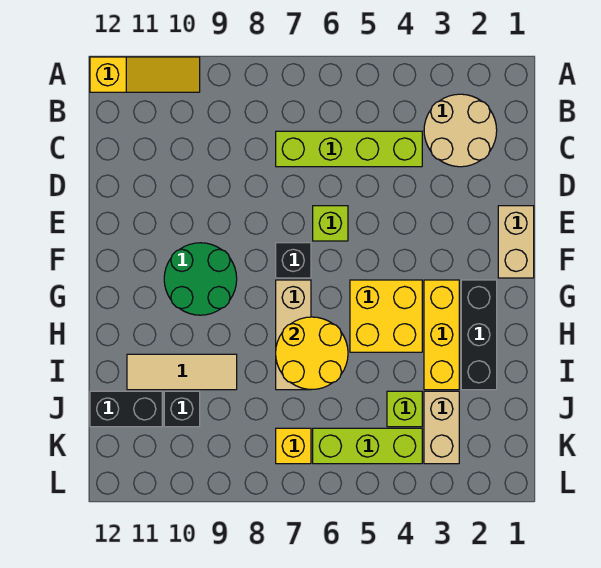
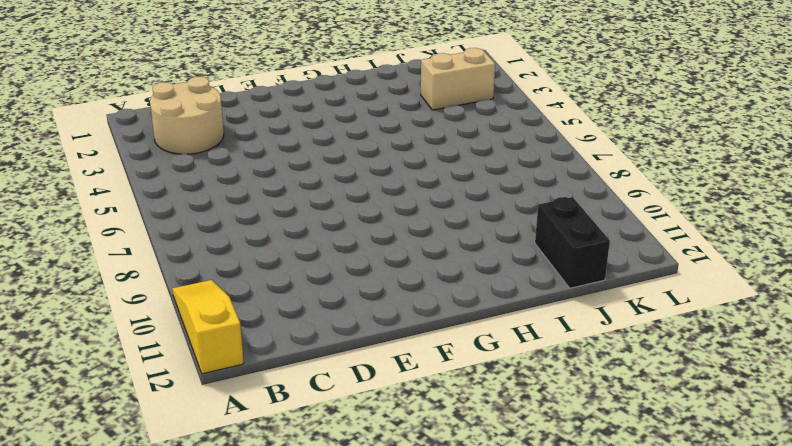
none -> lime brick C4:C7 level 1
none -> tan brick E1:F1 level 1
none -> lime brick E6 level 1

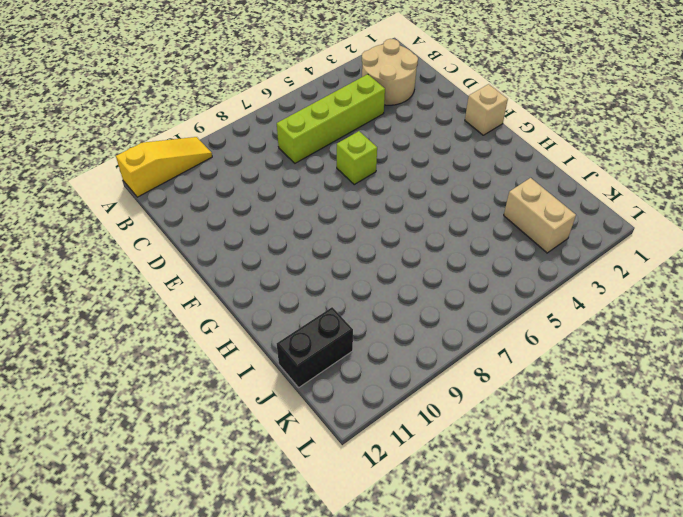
tan brick F1 level 1 -> tan brick E1:F1 level 1
none -> black brick F7 level 1
none -> green round brick F9:G10 level 1
none -> black brick G2:I2 level 1

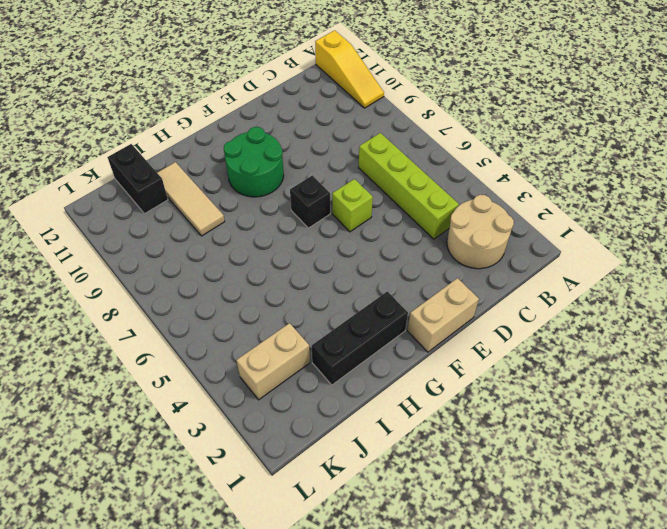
none -> yellow brick G3:I3 level 1
none -> yellow brick G4:H5 level 1
none -> tan brick G7:I7 level 1

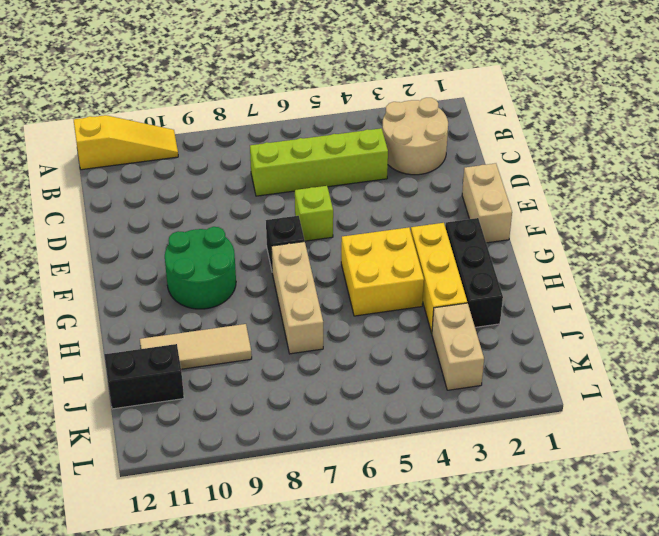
none -> lime brick J4 level 1
none -> black brick J10 level 1
none -> lime brick K4:K6 level 1

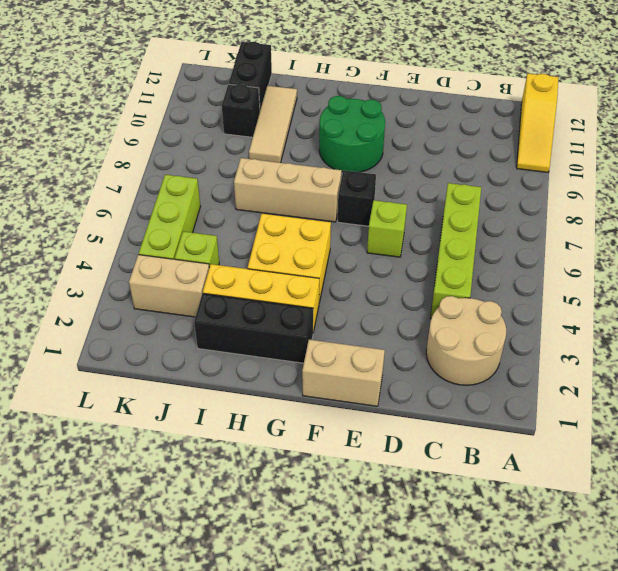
none -> yellow brick K7 level 1
none -> yellow round brick H6:I7 level 2

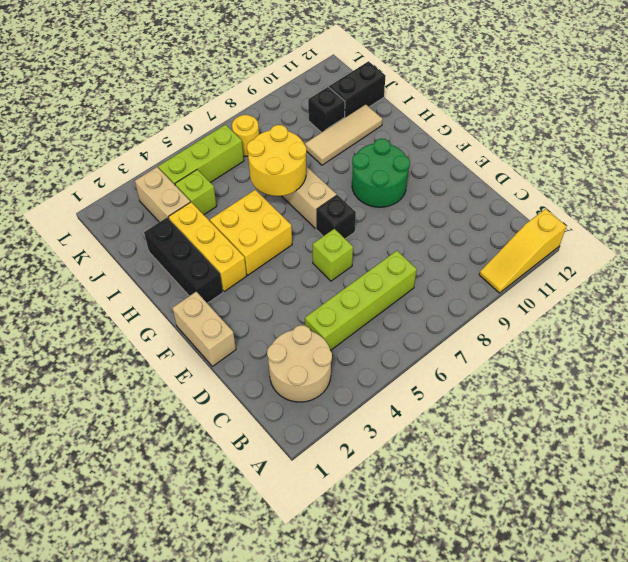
yellow round brick K7 level 1 -> yellow brick K7 level 1

